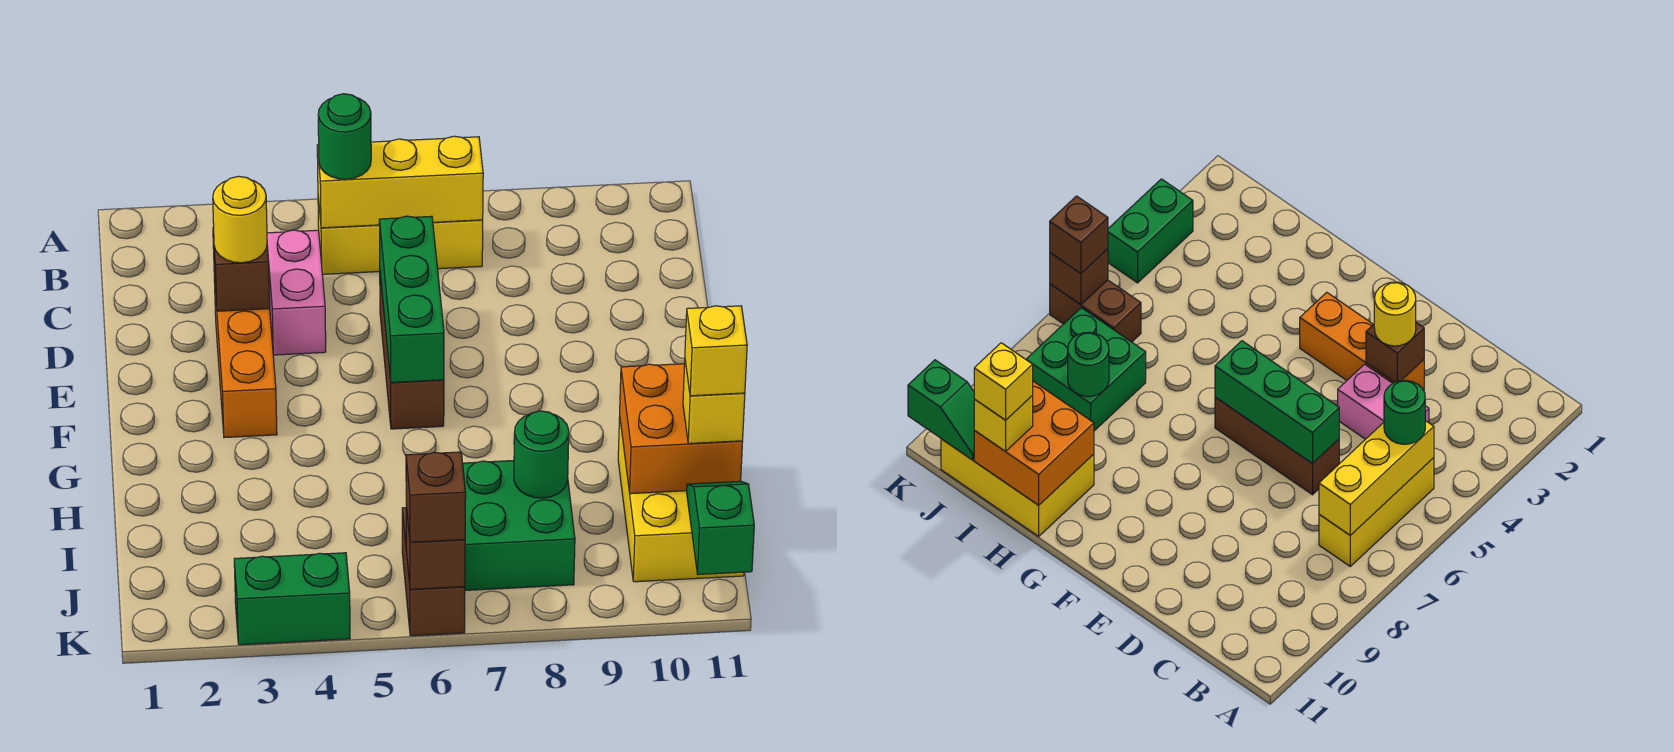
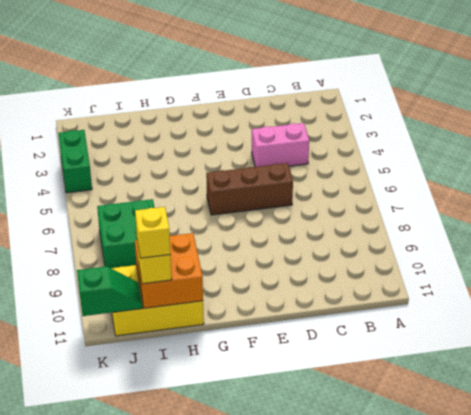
none -> yellow brick B5:B7 level 1
none -> orange brick D3:F3 level 1
none -> brown brick J6:K6 level 1

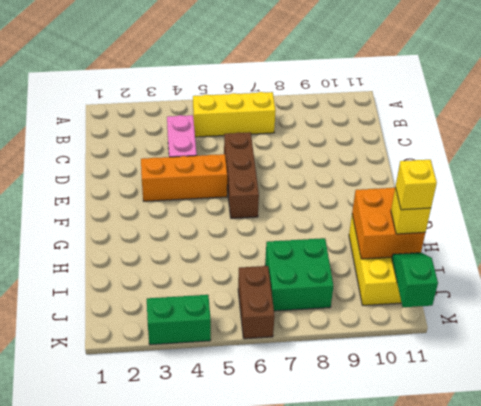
orange brick E3:E5 level 1 -> orange brick D3:F3 level 1
none -> yellow brick B5:B7 level 2
none -> brown brick D3 level 2
none -> green brick D6:F6 level 2

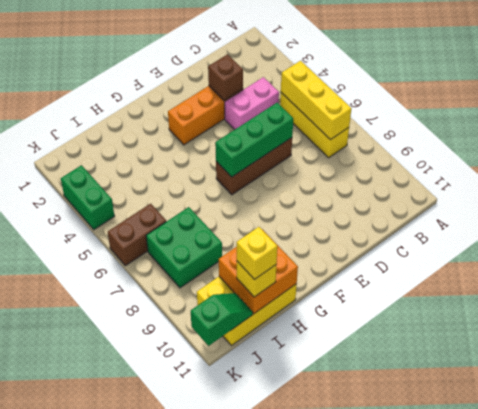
none -> green round brick I8 level 2
none -> brown brick K6 level 2
none -> green round brick B5 level 3

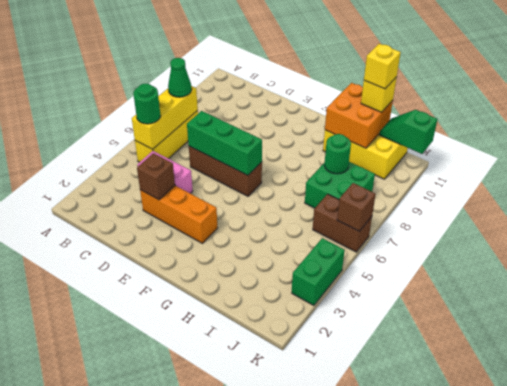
green cone B7 level 3 -> none
none -> yellow round brick D3 level 3
none -> brown brick K6 level 3

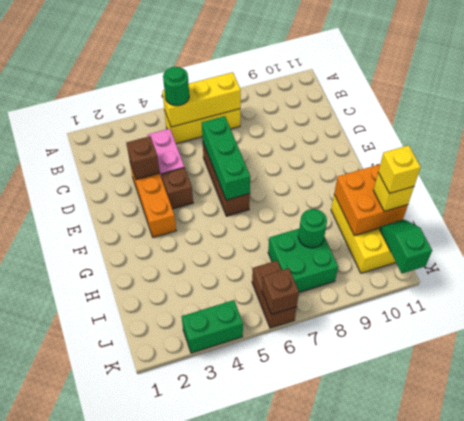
brown brick E4 level 1 -> brown brick K6 level 3
none -> yellow round brick D3 level 3

